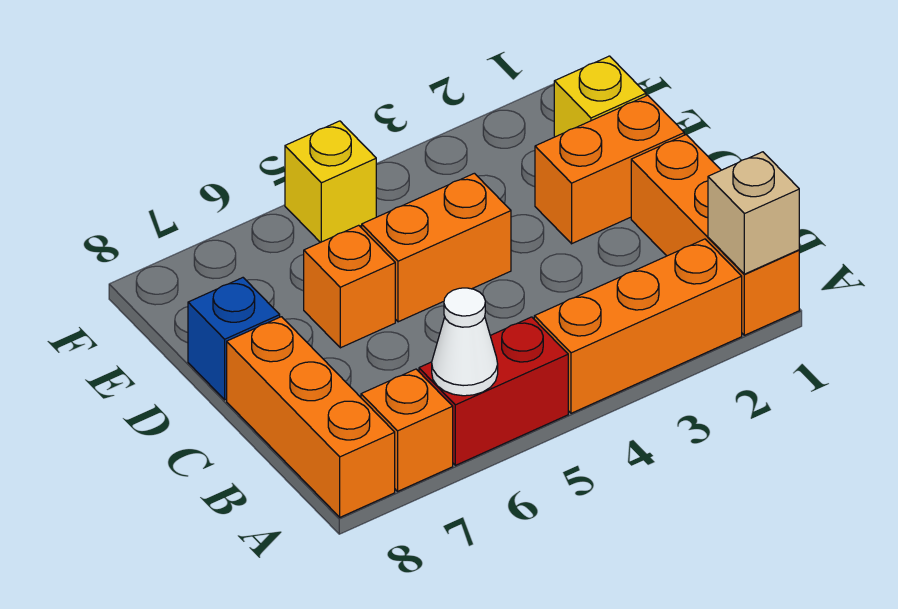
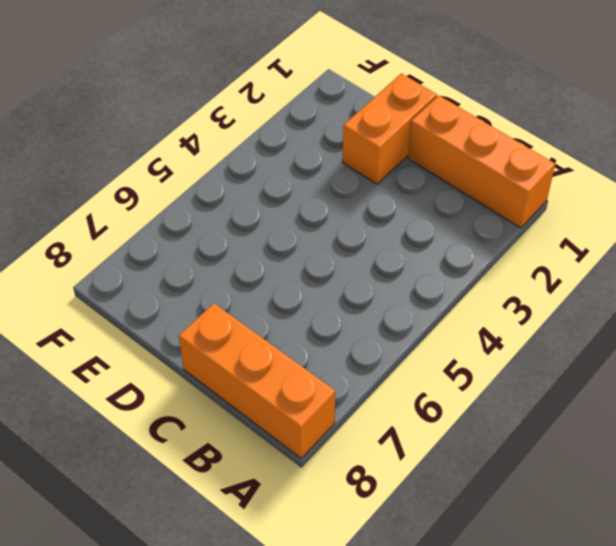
none -> orange brick A2:A4 level 1
none -> red brick A5:A6 level 1
none -> orange brick A7 level 1

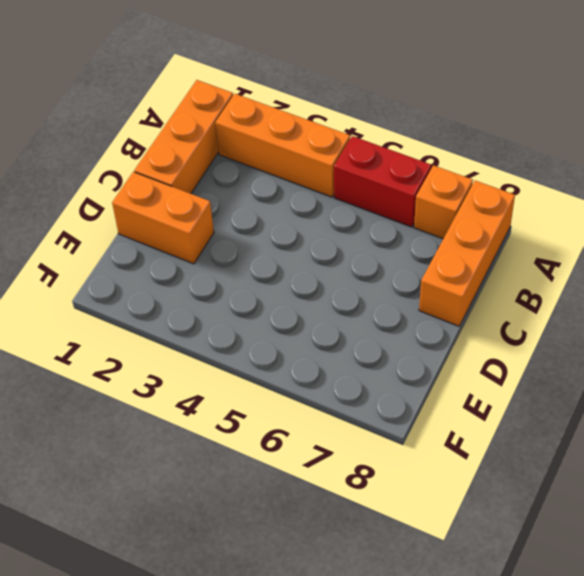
none -> orange brick D4:D5 level 1
none -> orange brick D6 level 1
none -> blue brick D8 level 1

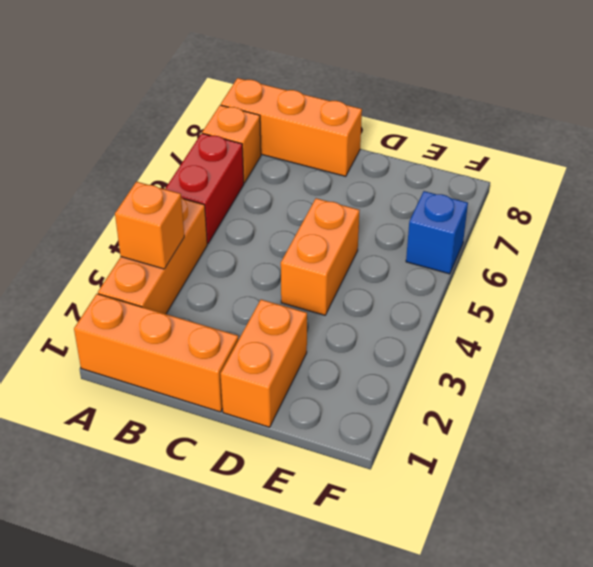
orange brick A3 level 2 -> orange brick D6 level 1
blue brick F6 level 1 -> blue brick D8 level 1
none -> yellow brick E1 level 1
none -> yellow brick F5 level 1
none -> tan brick A1 level 2

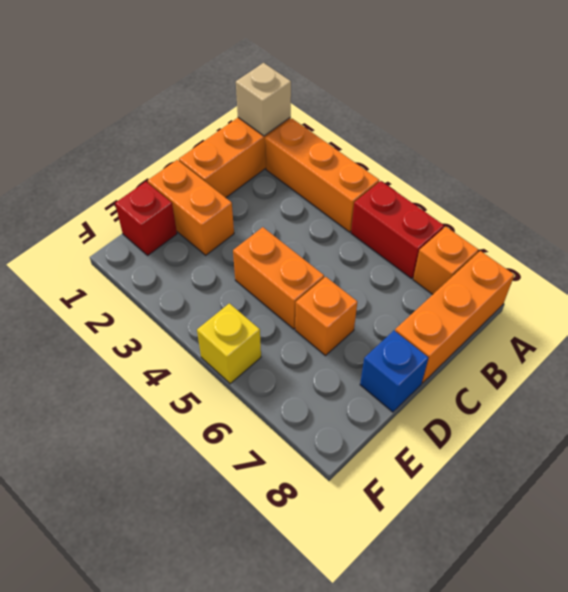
red brick E1 level 1 -> yellow brick E1 level 1
none -> white cone A6 level 2

